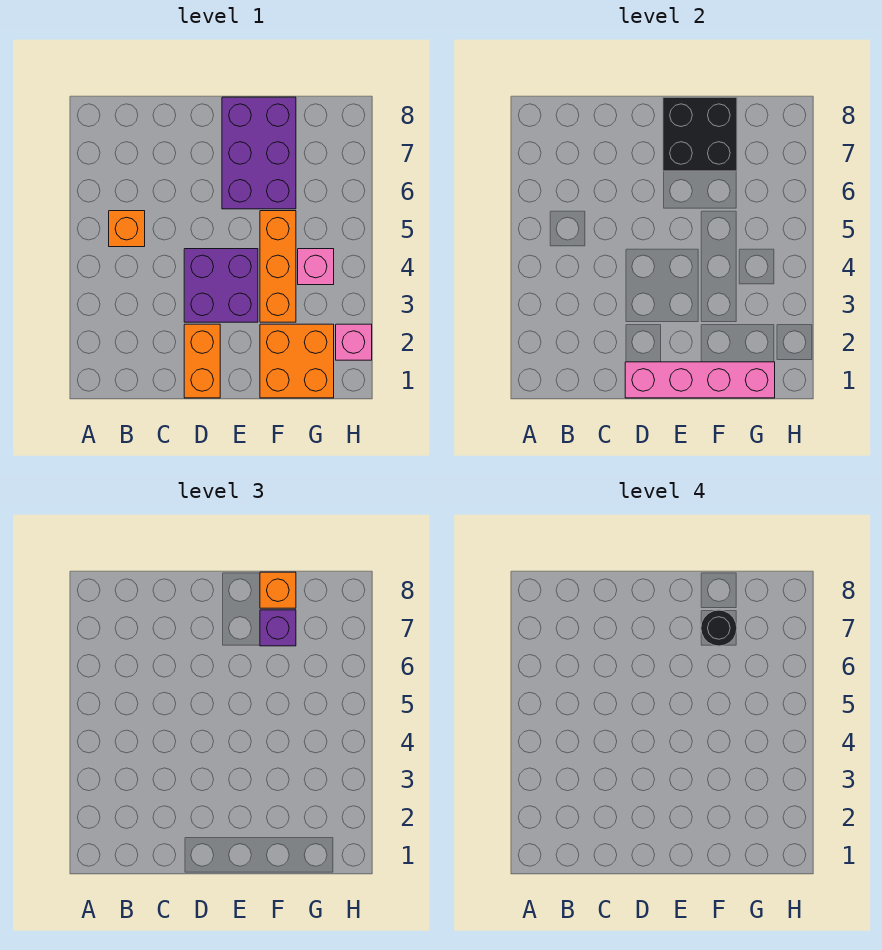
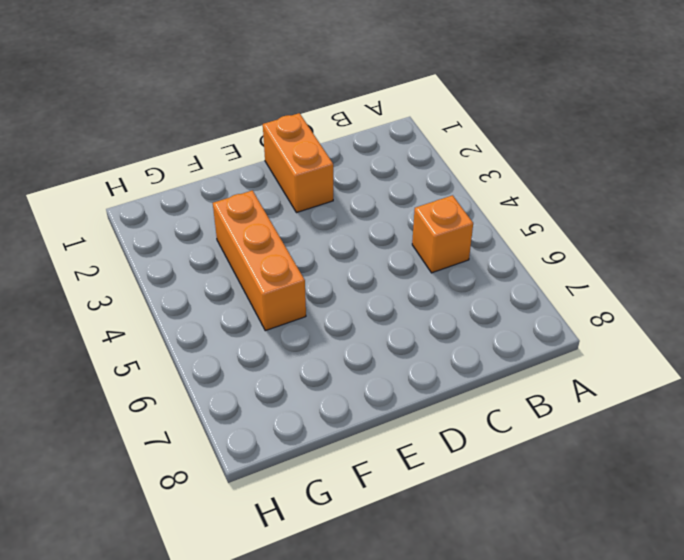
none -> purple brick D3:E4 level 1
none -> purple brick E6:F8 level 1
none -> orange brick F1:G2 level 1

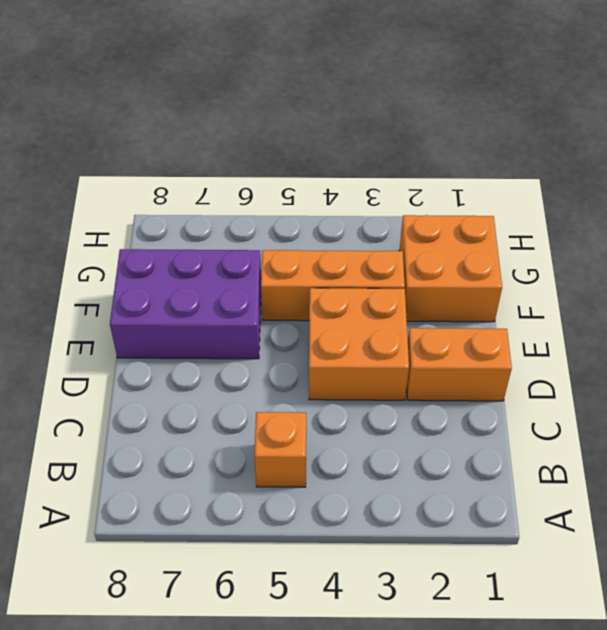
orange brick D3:E4 level 1 -> purple brick D3:E4 level 1
none -> pink brick G4 level 1
none -> pink brick H2 level 1
none -> pink brick D1:G1 level 2

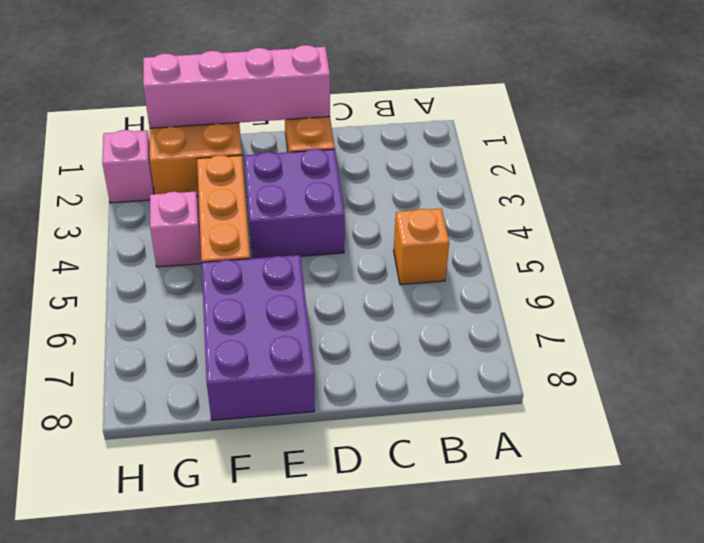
none -> black brick E7:F8 level 2
none -> purple brick F7 level 3
none -> orange brick F8 level 3

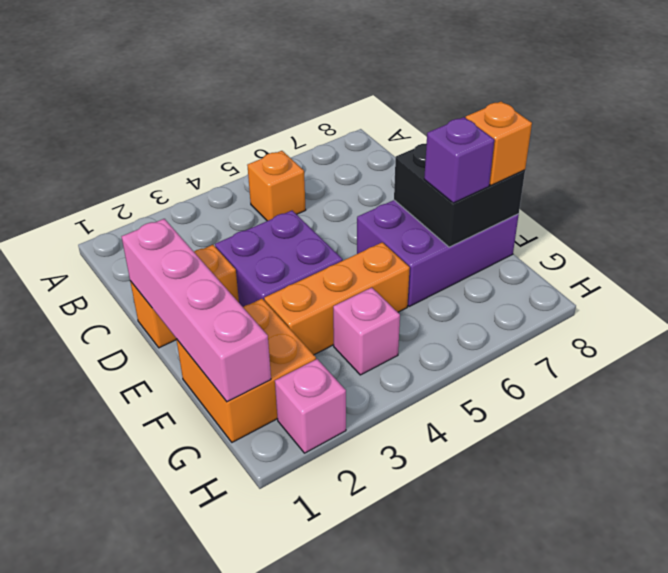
none -> black round brick F7 level 4

